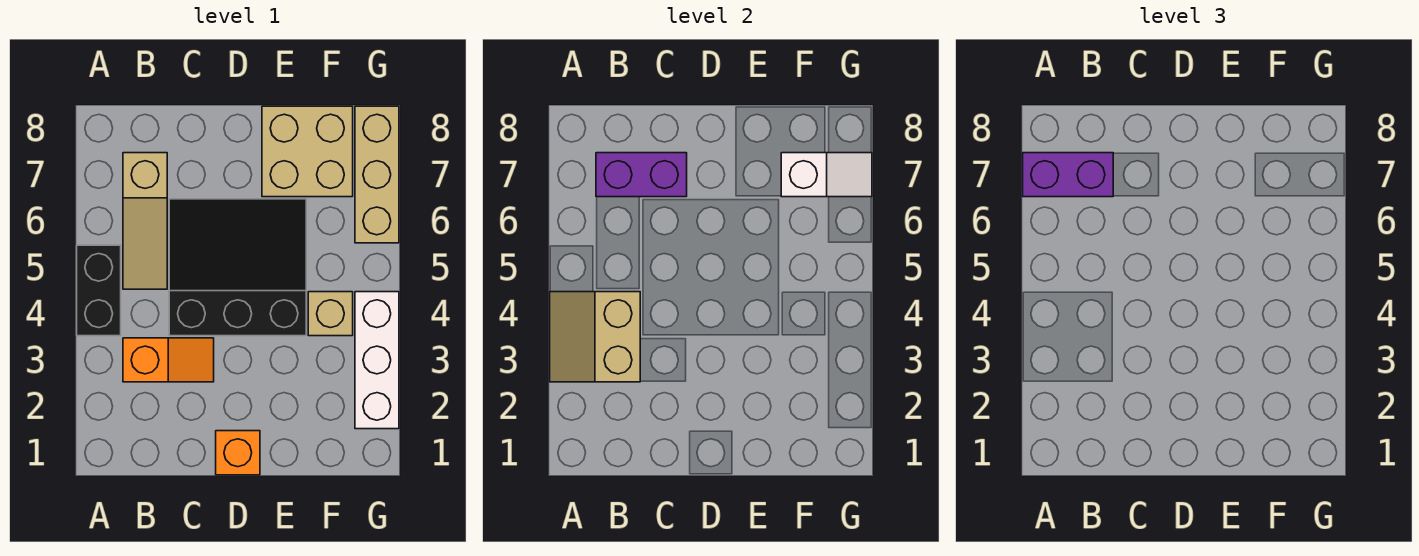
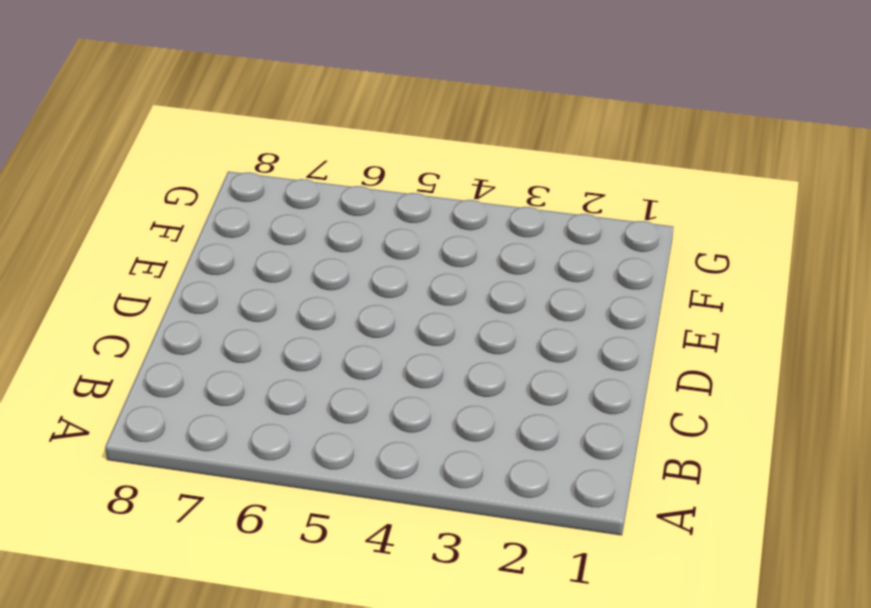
none -> black brick A4:A5 level 1
none -> orange slope B3:C3 level 1 top B
none -> tan slope B5:B7 level 1 top 7

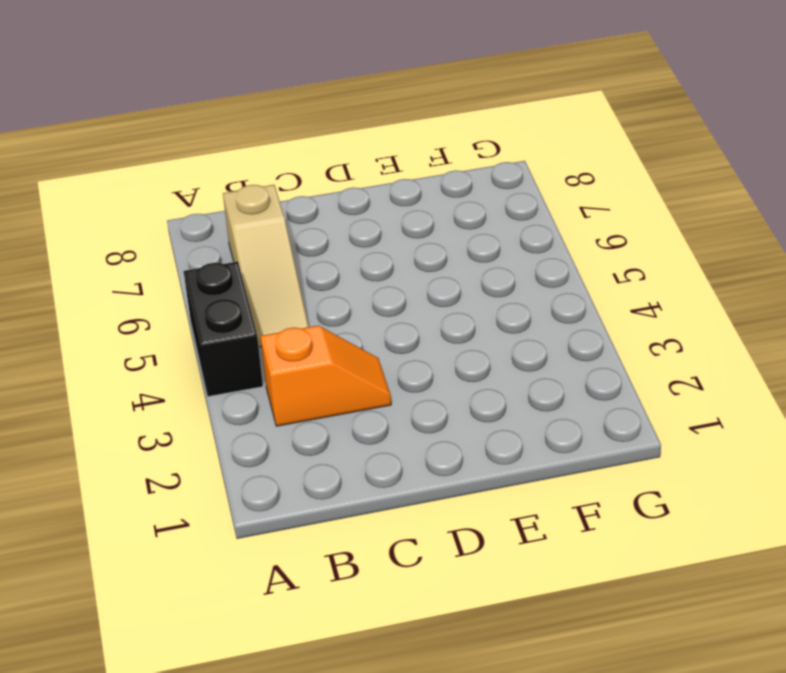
none -> black slope C4:E6 level 1 top 4
none -> orange brick D1 level 1
none -> tan brick E7:F8 level 1

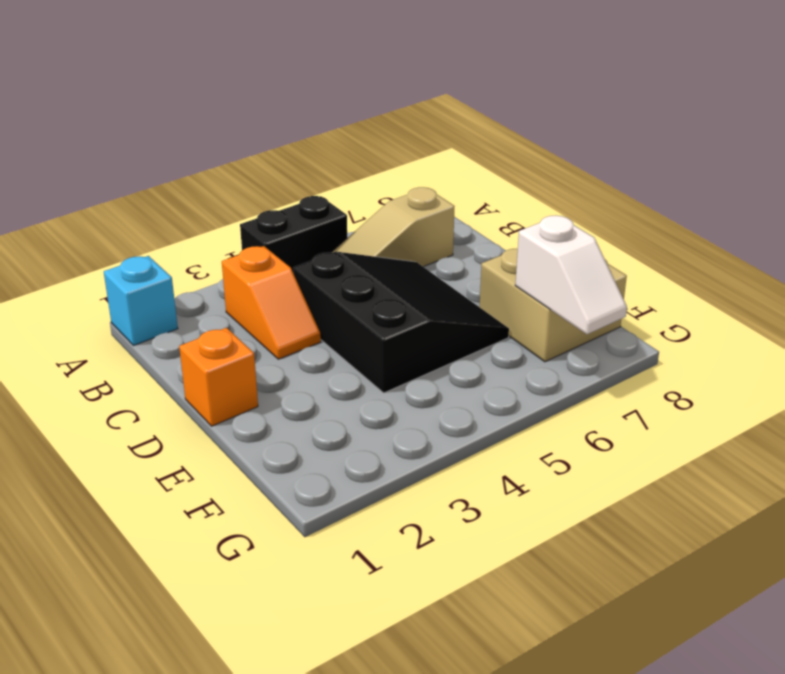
cyan brick A1 level 1 -> none
none -> tan brick F4 level 1
none -> white brick G2:G4 level 1
none -> tan brick G6:G8 level 1

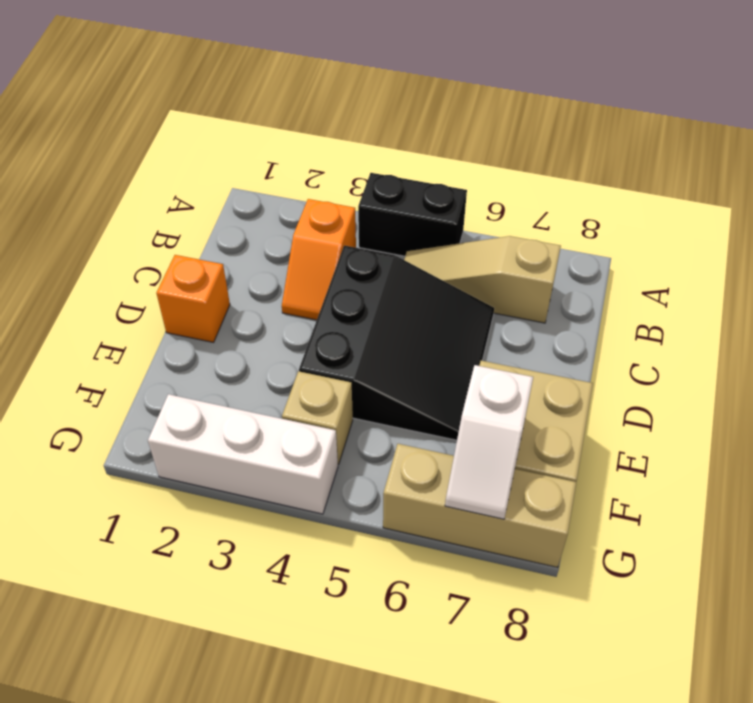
none -> tan slope A3:B4 level 2 top B
none -> purple brick B7:C7 level 2
none -> purple brick A7:B7 level 3

